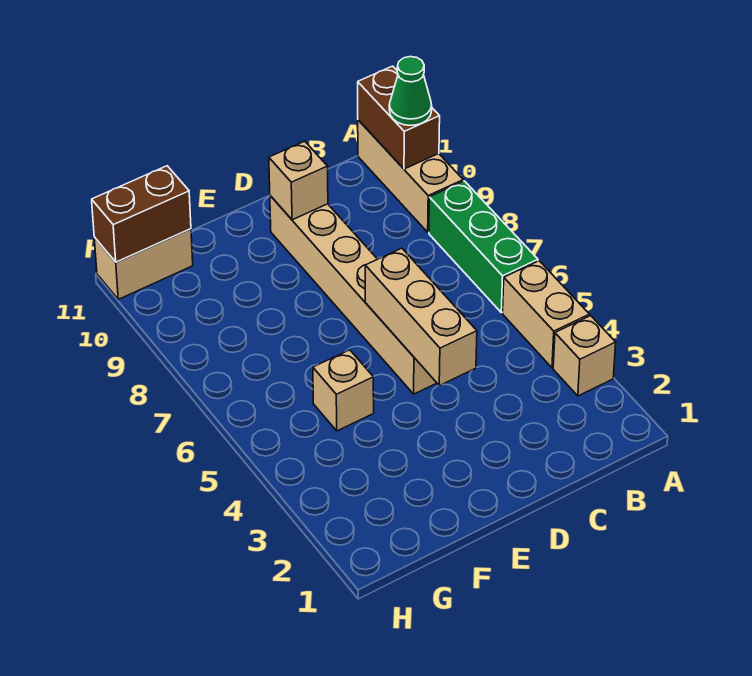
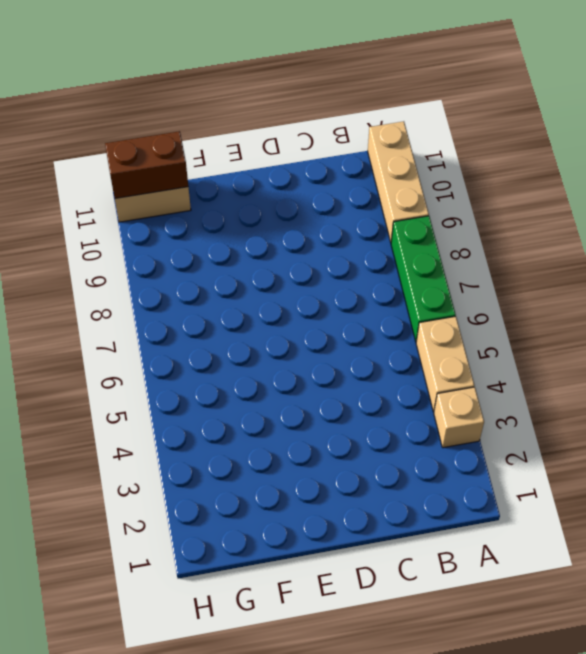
none -> tan brick D5:D10 level 1
none -> tan brick F5 level 1
none -> brown brick A10:A11 level 2

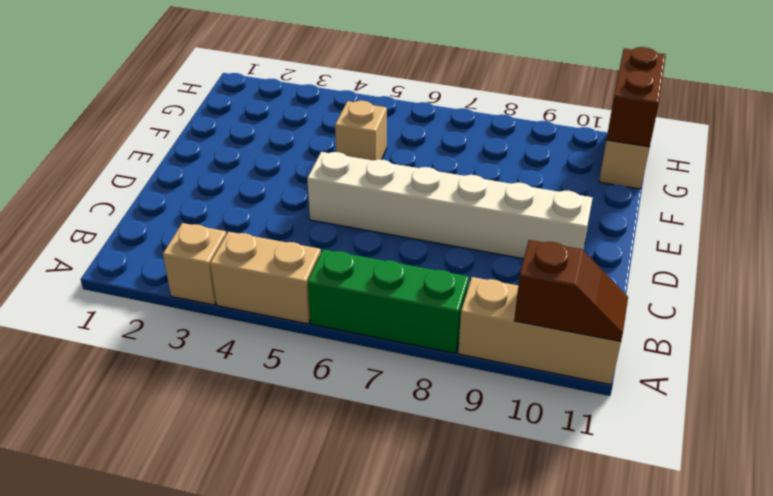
brown slope A10:A11 level 2 top 10 -> brown brick A10:A11 level 2
white brick D5:D10 level 1 -> tan brick D5:D10 level 1
none -> tan brick D4:D6 level 2
none -> tan brick D10 level 2
none -> green cone A10 level 3

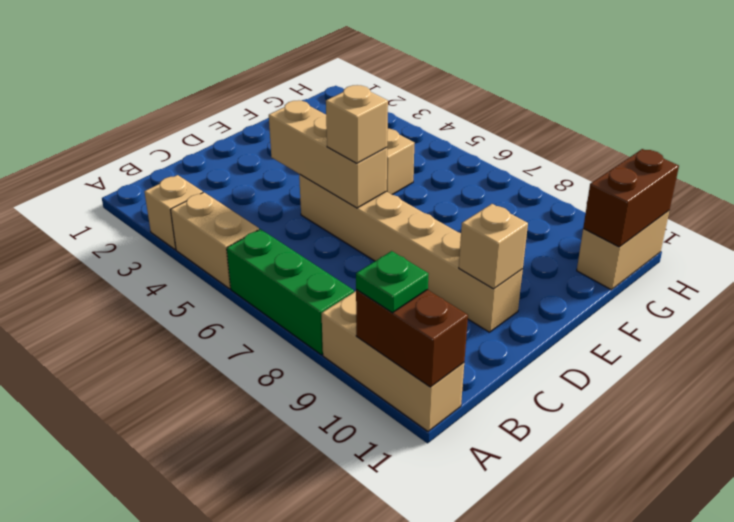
green plate A10 level 3 -> green cone A10 level 3
tan brick D6 level 3 -> none

